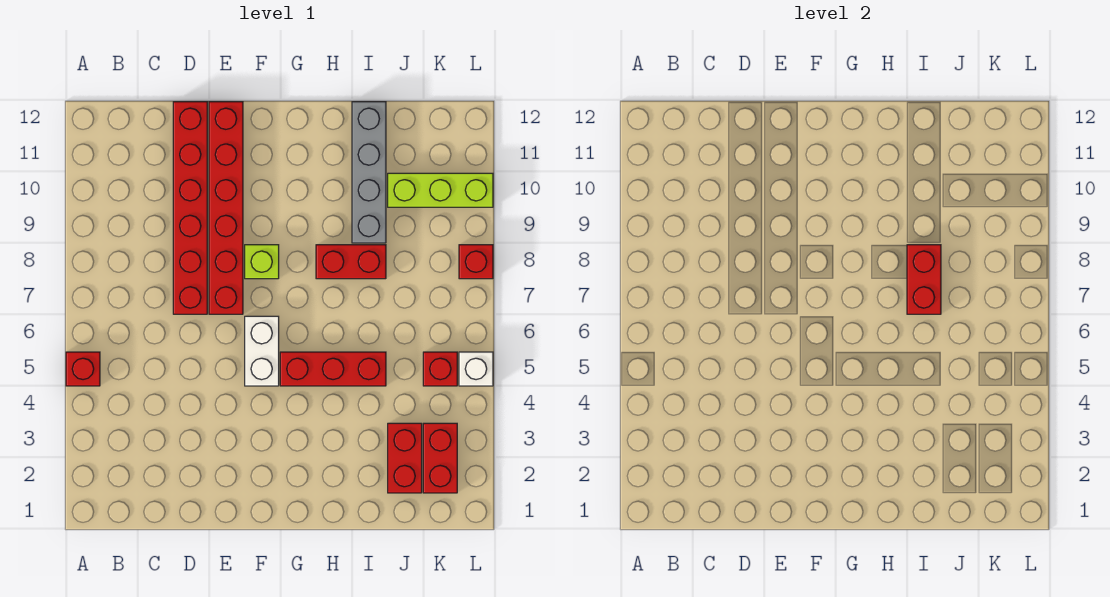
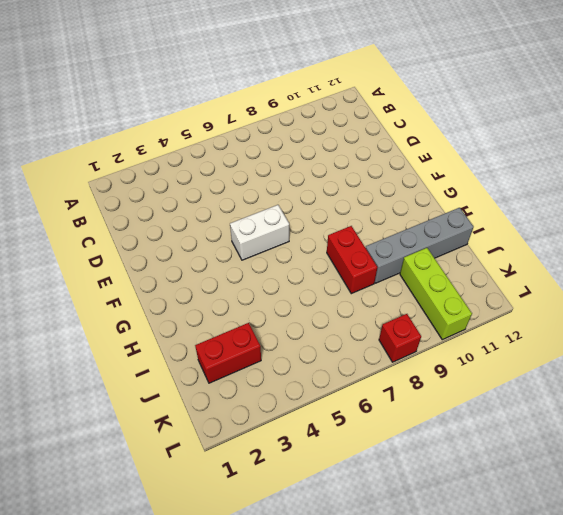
none -> red brick A5 level 1
none -> red brick D7:D12 level 1
none -> red brick E7:E12 level 1

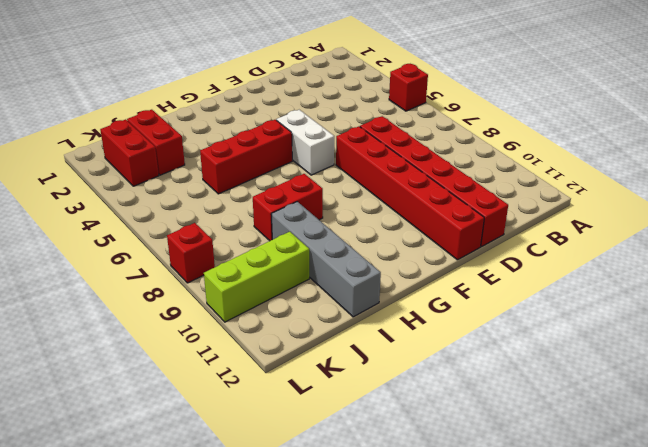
none -> lime brick F8 level 1
none -> red brick K5 level 1
none -> white brick L5 level 1

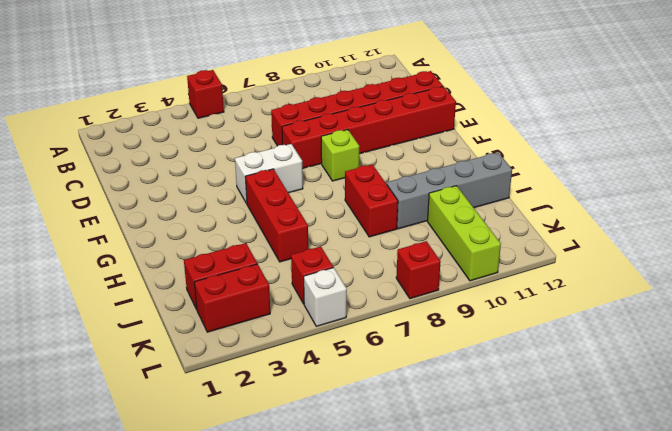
none -> red brick I7:I8 level 2

